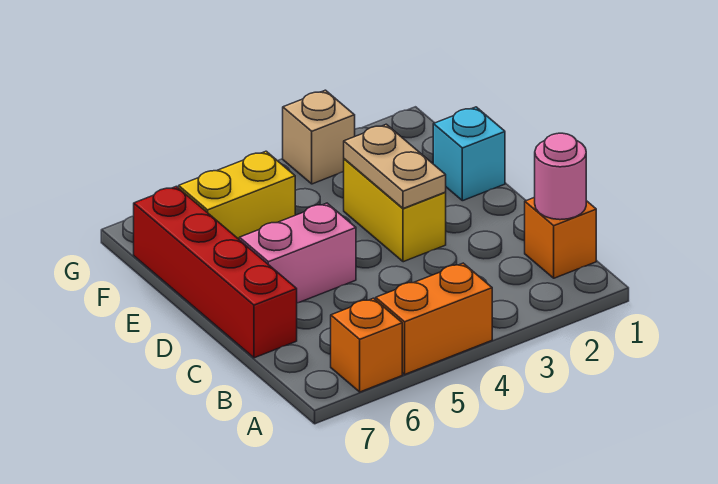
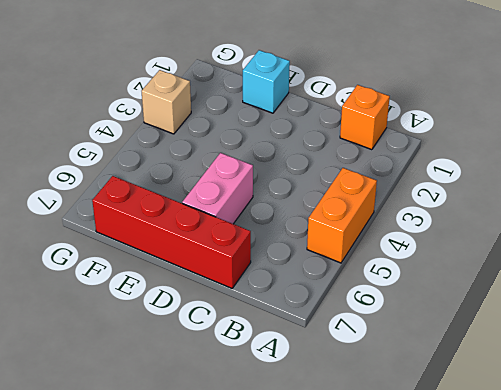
none -> orange brick A6 level 1
none -> yellow brick D3:E3 level 1

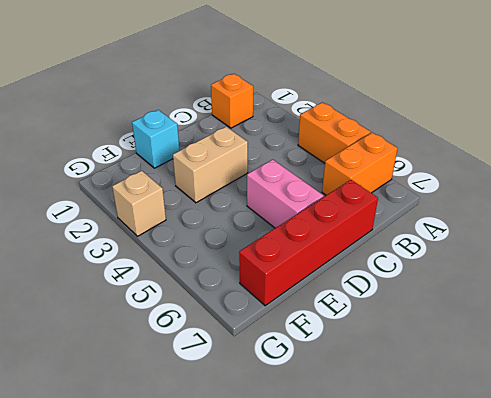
orange brick A6:B6 level 1 -> orange brick A6 level 1
tan brick D3:E3 level 1 -> yellow brick D3:E3 level 1
none -> yellow brick F5:F6 level 1
none -> pink round brick B1 level 2

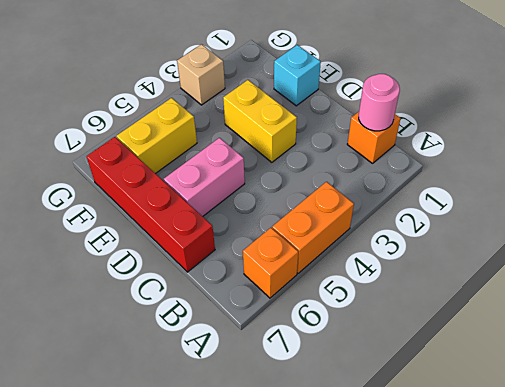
none -> tan plate D3:E3 level 2

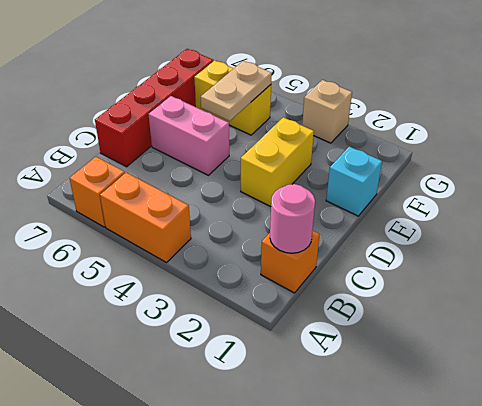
tan plate E5:F5 level 2 -> tan plate D3:E3 level 2

